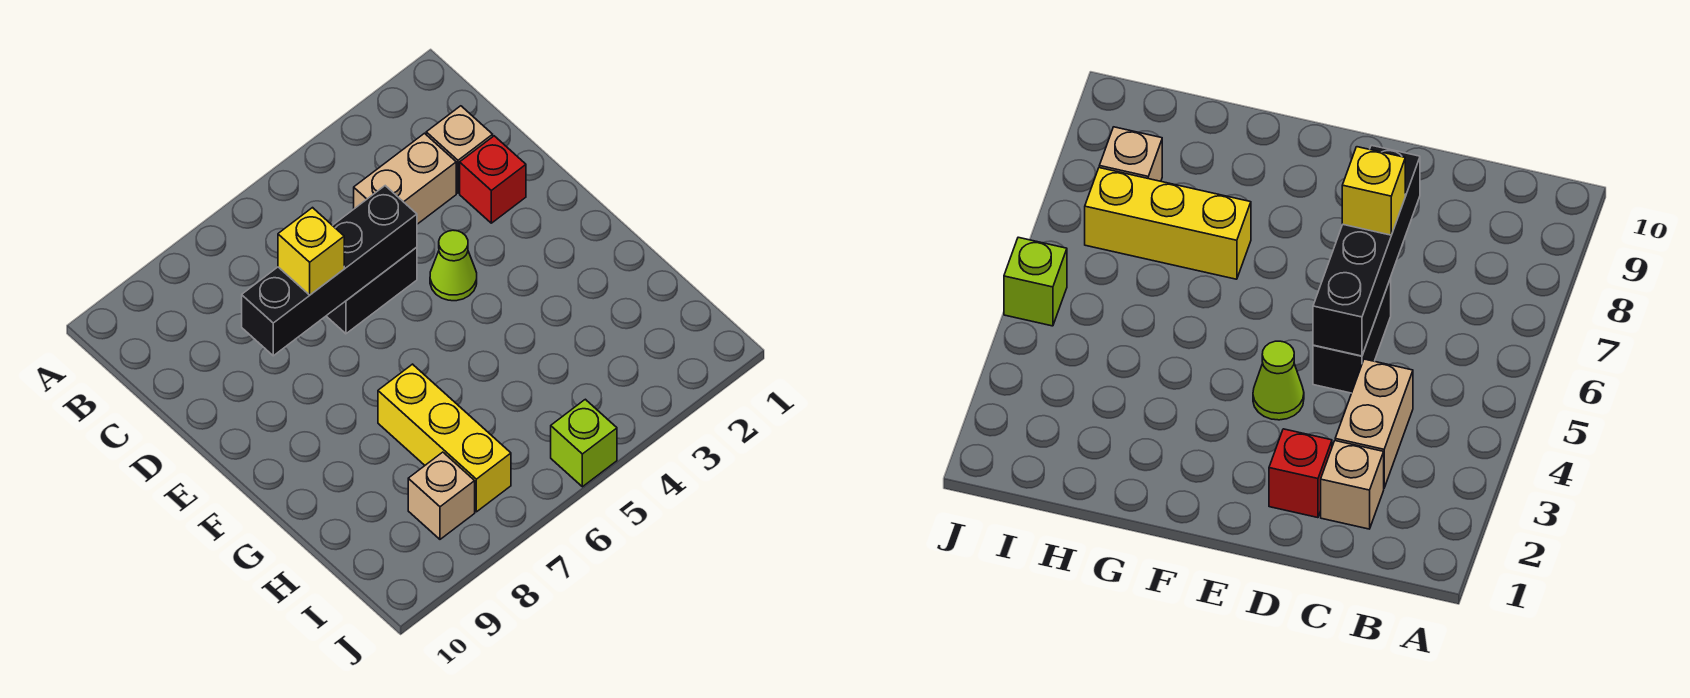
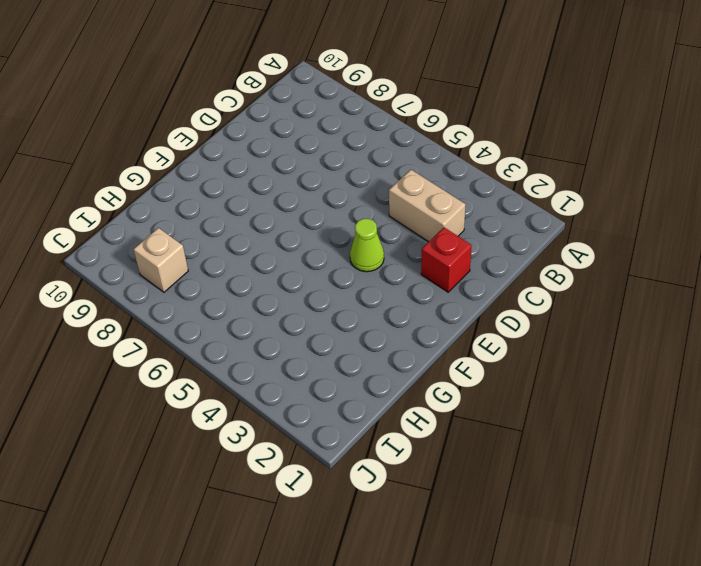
none -> tan brick C2 level 1
none -> black brick D5:D6 level 1

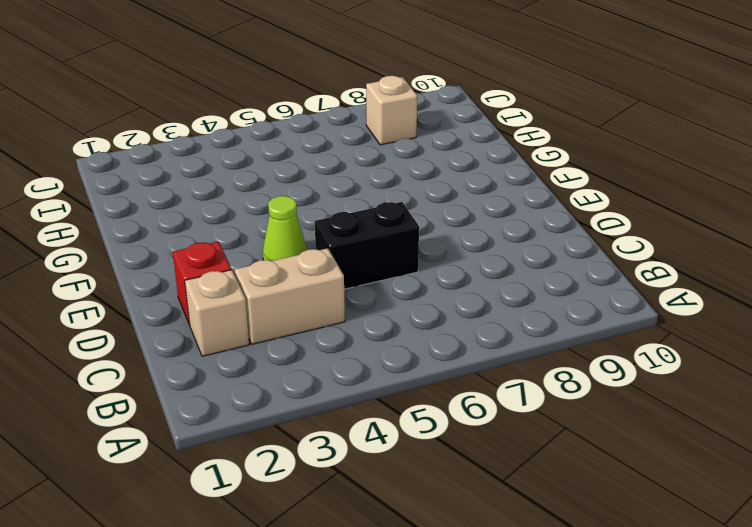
none -> yellow brick G7:I7 level 1
none -> lime brick J5 level 1

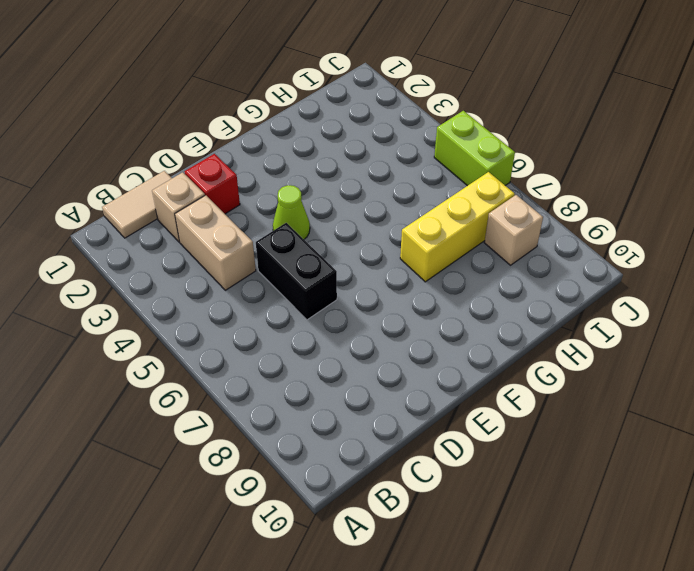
tan tile B1:C1 level 1 -> none
lime brick J5:J6 level 1 -> lime brick J5 level 1
none -> black brick D5:D8 level 2
none -> yellow brick D7 level 3

